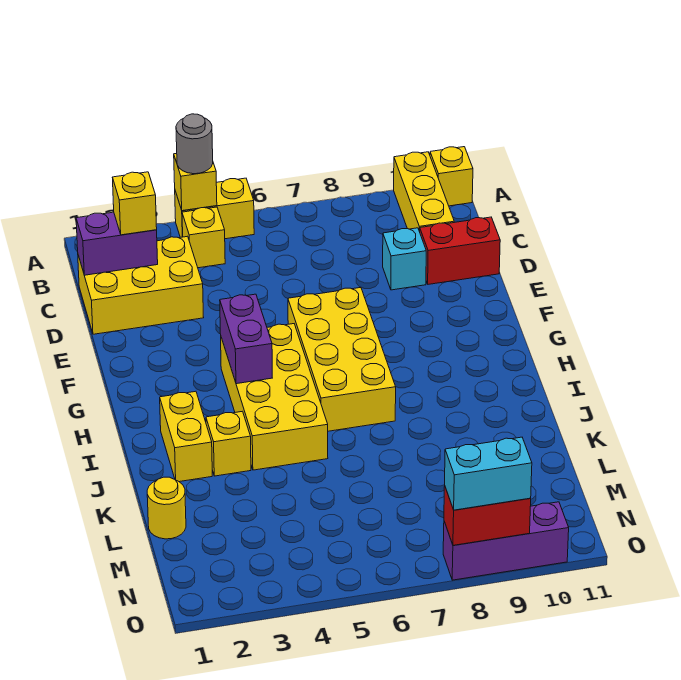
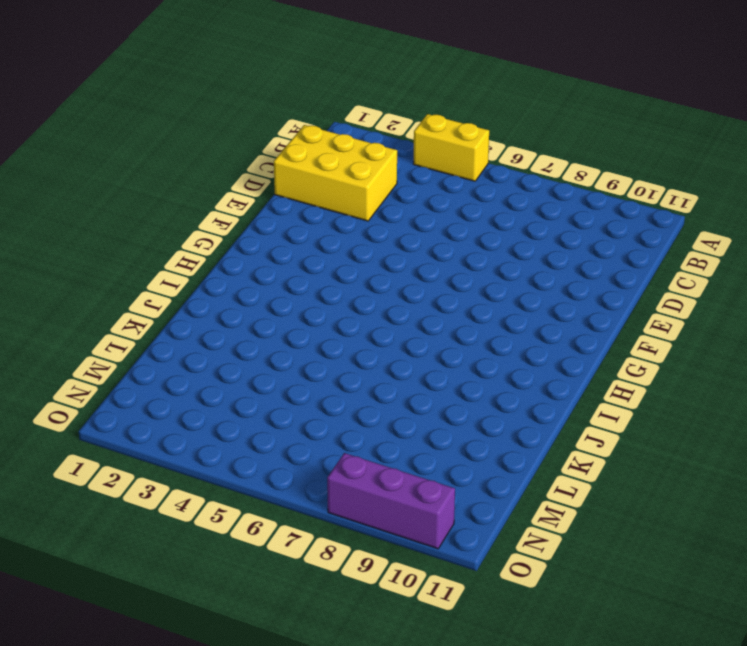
none -> yellow brick A10:C10 level 1
none -> yellow brick A11 level 1
none -> yellow brick B4 level 1

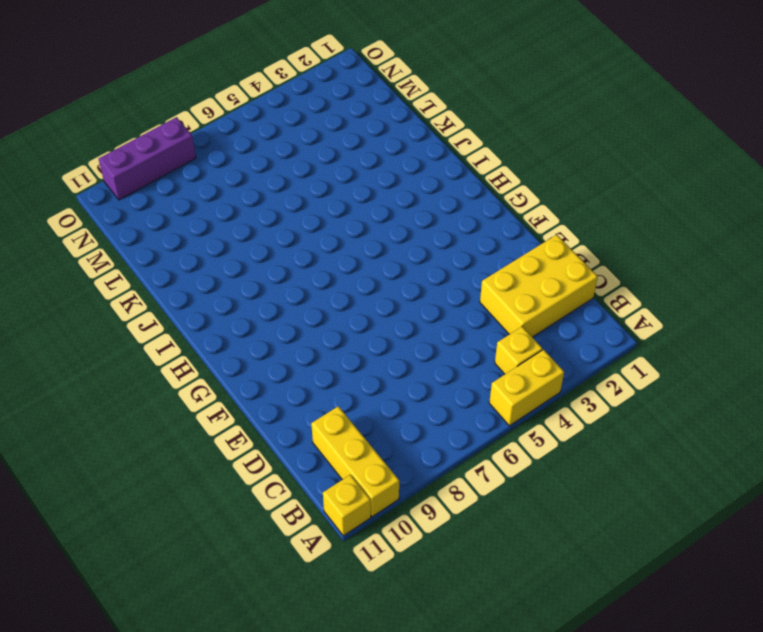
none -> cyan brick D9 level 1
none -> red brick D10:D11 level 1
none -> yellow brick F6:I7 level 1

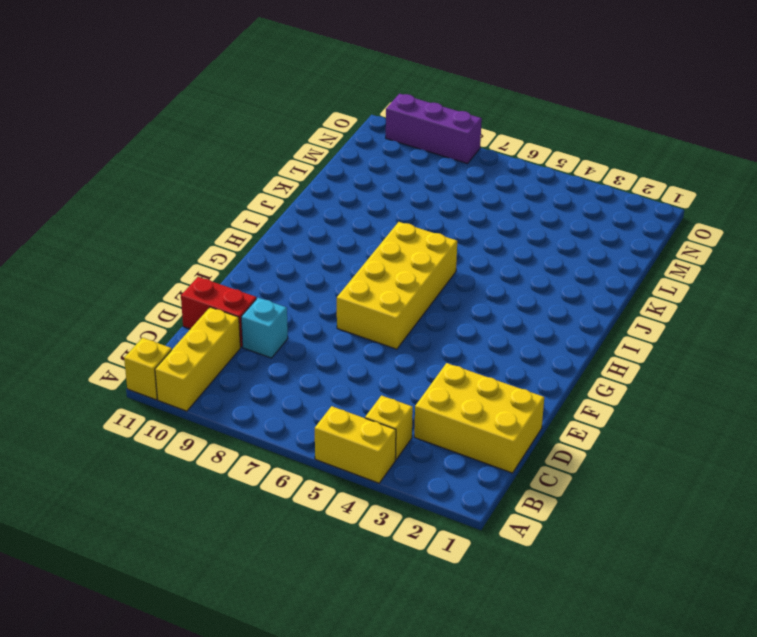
none -> yellow brick G4:J5 level 1
none -> yellow brick I2:J2 level 1
none -> yellow brick J3 level 1

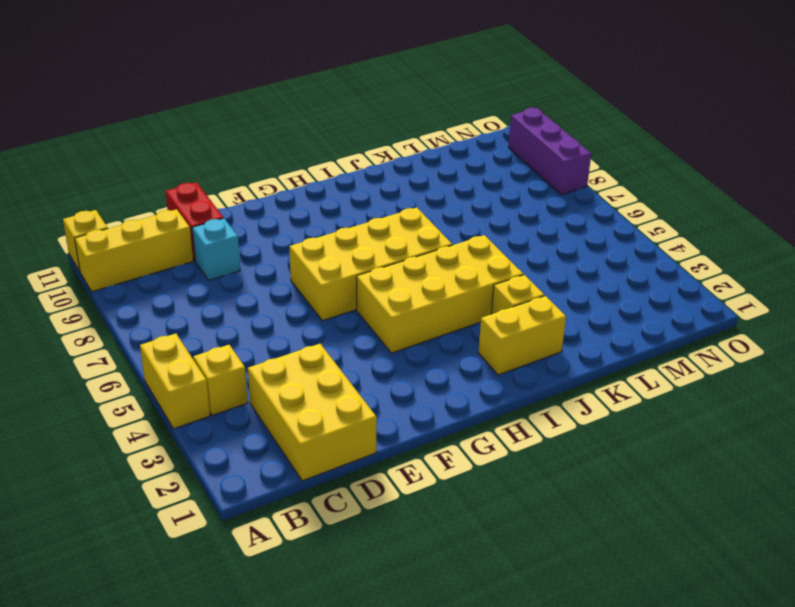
none -> yellow round brick L1 level 1
none -> yellow brick A4 level 2
none -> purple brick C1:C2 level 2

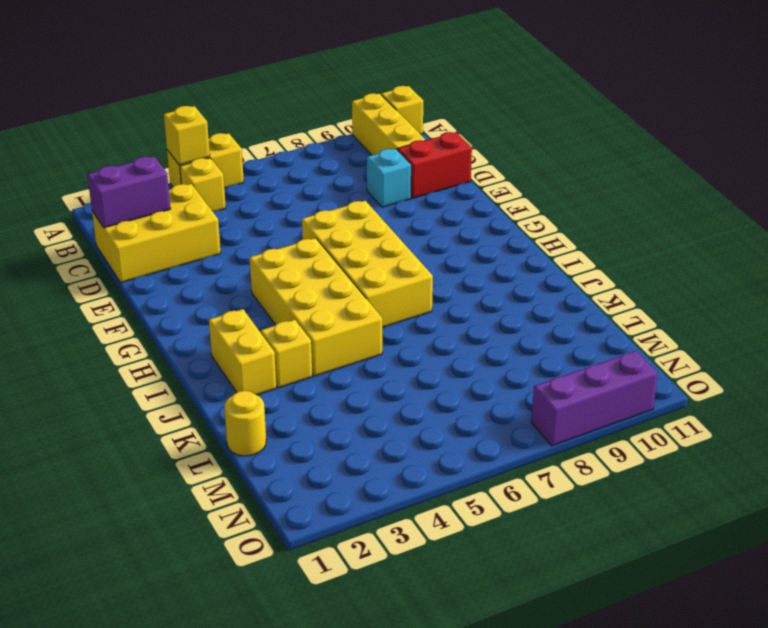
none -> purple brick G4:H4 level 2
none -> red brick O8:O9 level 2
none -> grey round brick A4 level 3

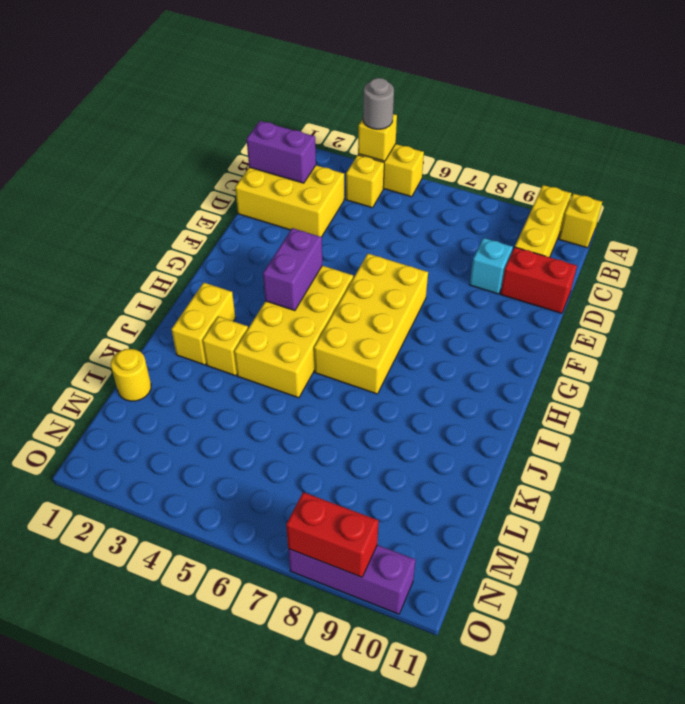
none -> yellow brick C2 level 3
none -> cyan brick O8:O9 level 3

